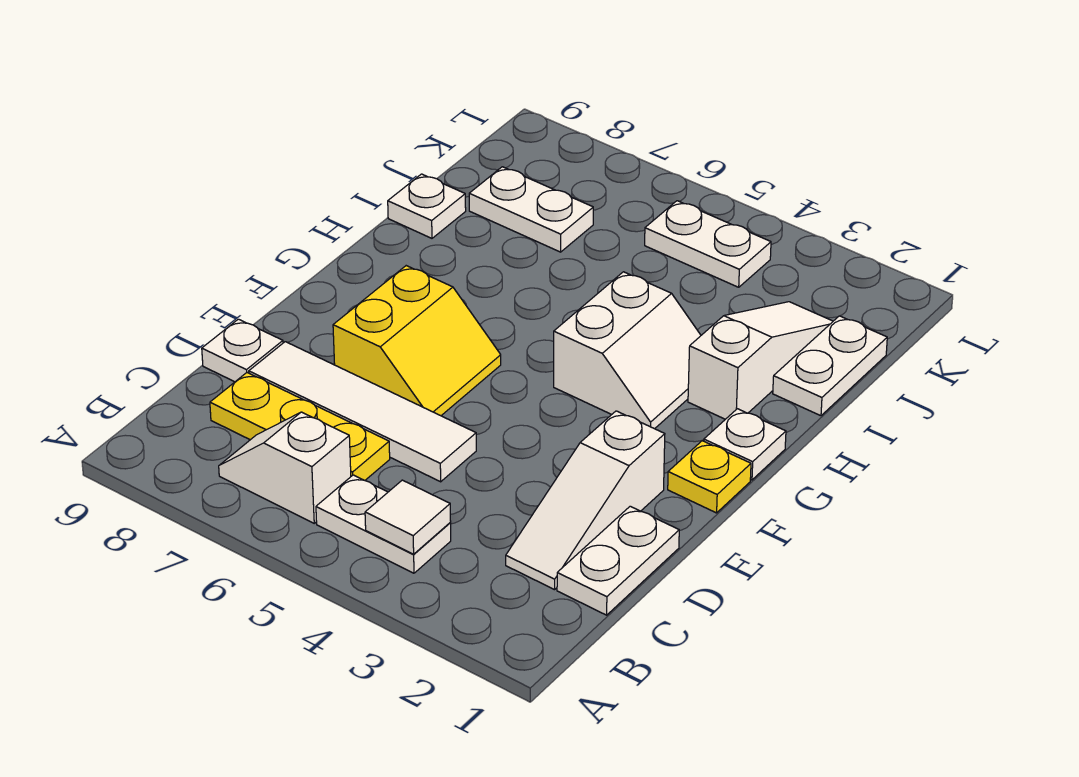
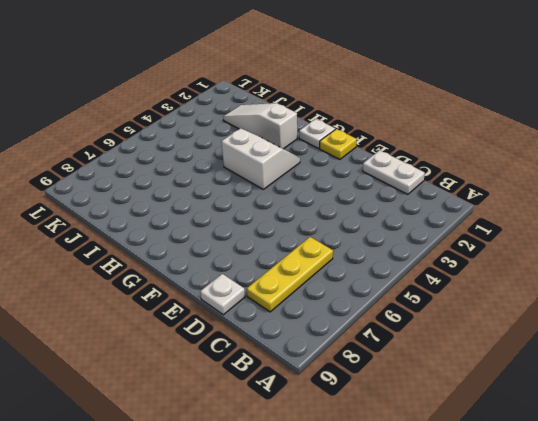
none -> white plate B4:B5 level 1
none -> white slope B6:B7 level 1 top 6
none -> white slope C2:E2 level 1 top E

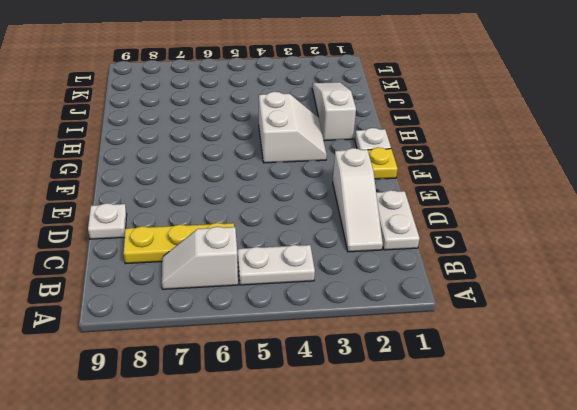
none -> white tile D5:D8 level 1
none -> yellow slope E6:F7 level 1 top 7
none -> white plate I1:J1 level 1

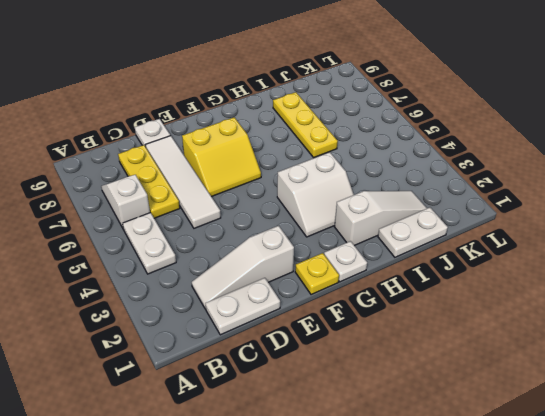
yellow plate I6:I8 level 1 -> none
none -> white plate I9 level 1
none -> white plate J7:J8 level 1
none -> white plate K4:K5 level 1

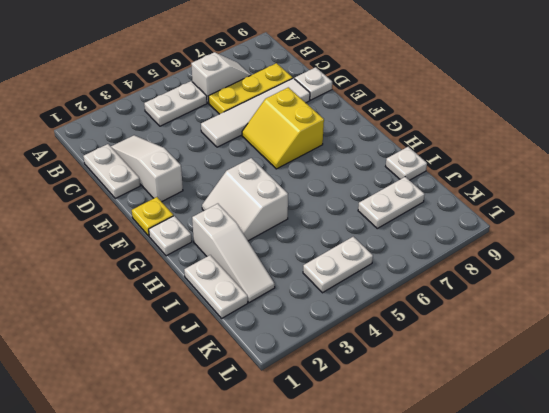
none -> white tile B4 level 2

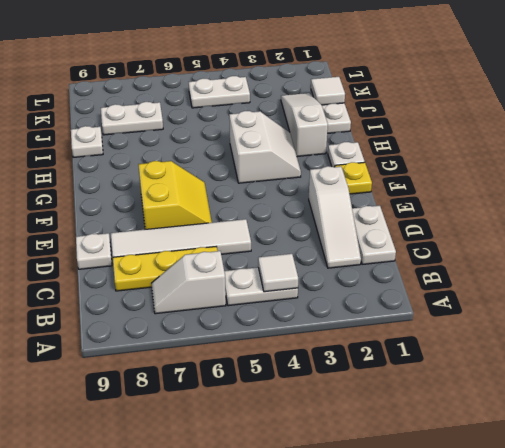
white tile J1 level 2 -> none

